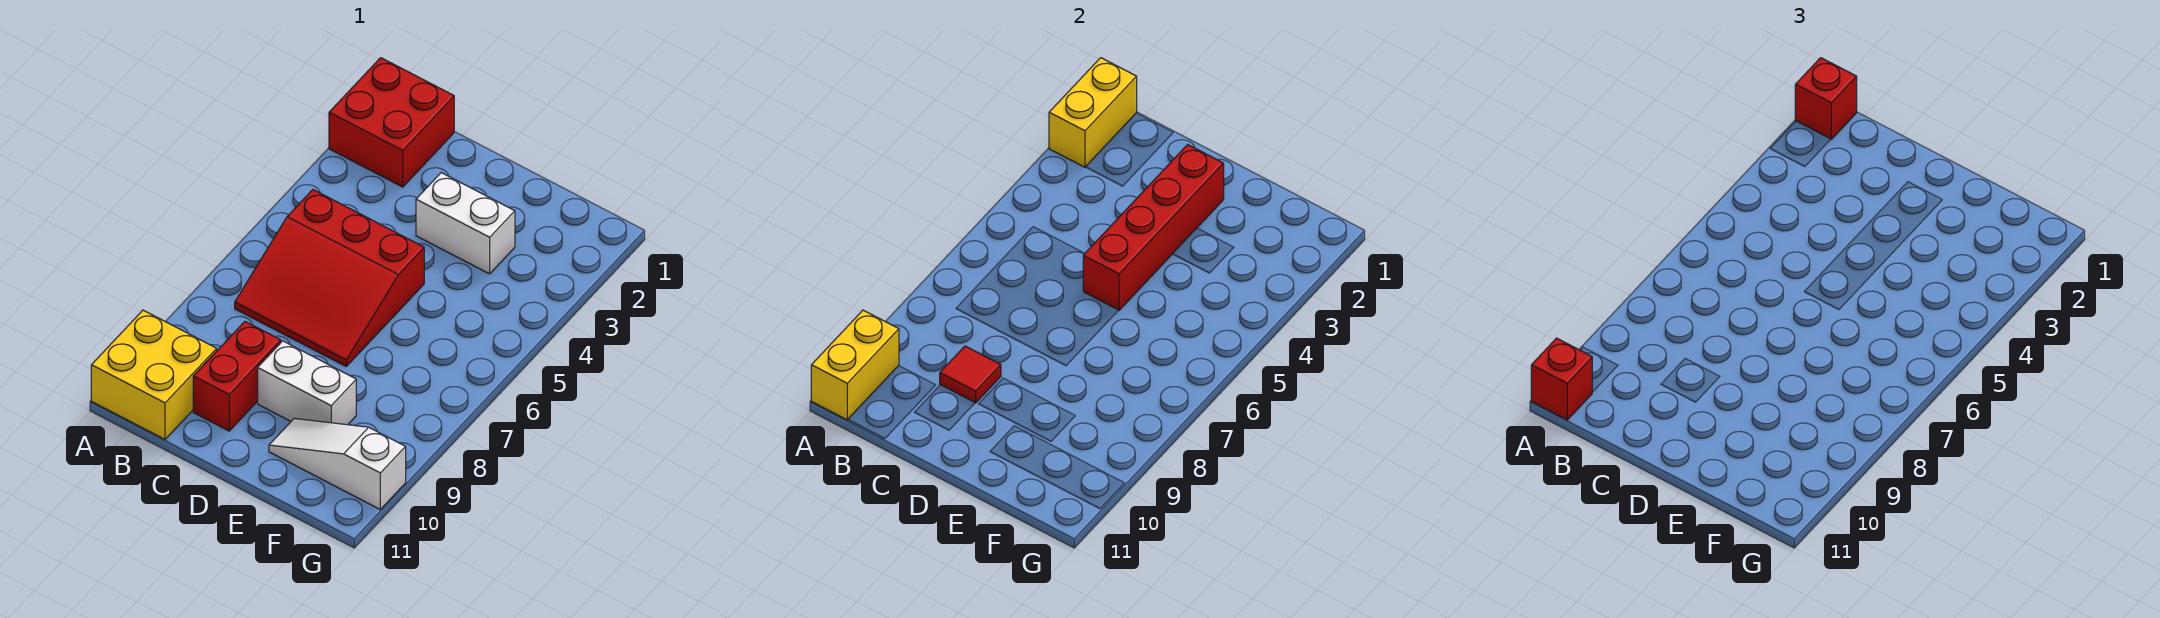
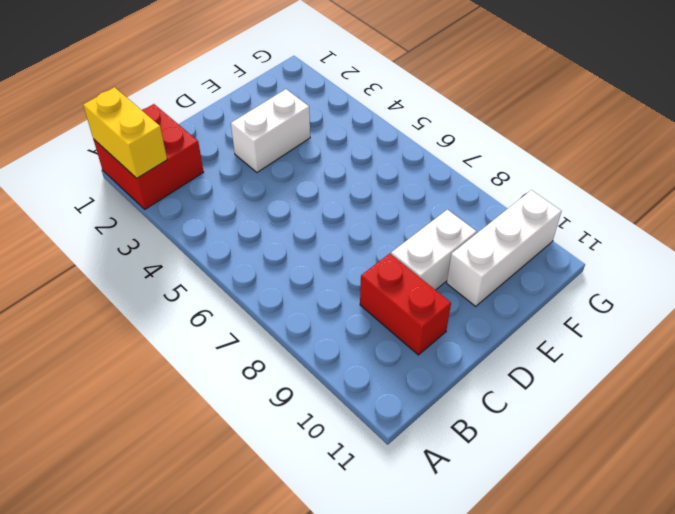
white brick E10:G10 level 1 -> white slope E10:G10 level 1 top G
none -> yellow brick A10:B11 level 1
none -> red slope B5:D7 level 1 top 5
none -> yellow brick A10:A11 level 2

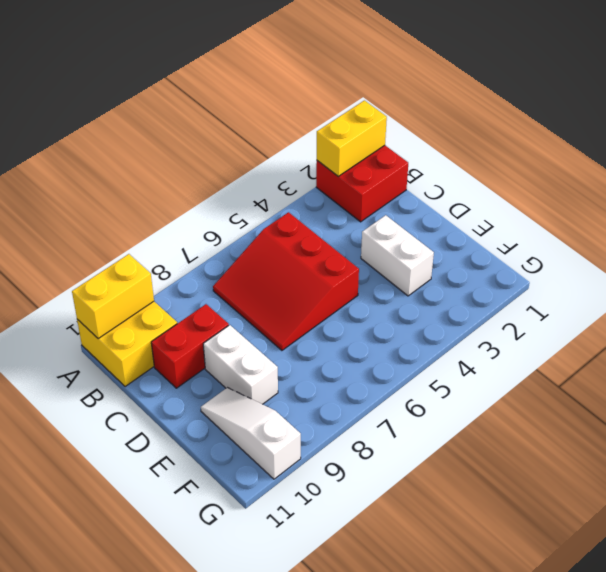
none -> red tile C9 level 2
none -> red brick D2:D5 level 2
none -> red brick A1 level 3

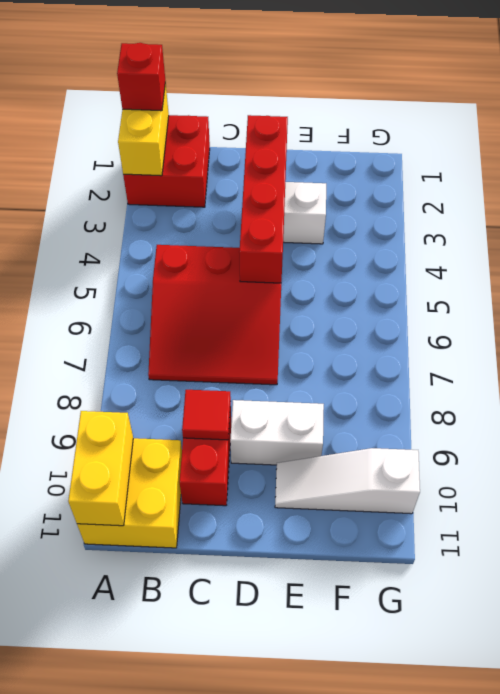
none -> red brick A11 level 3

